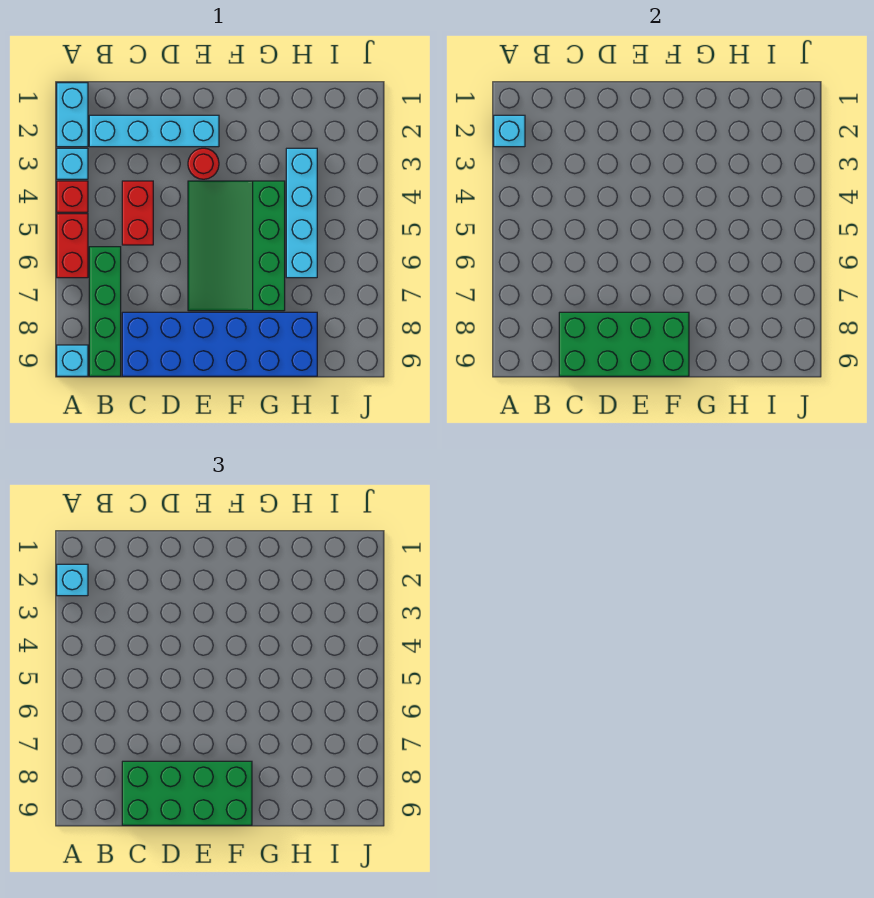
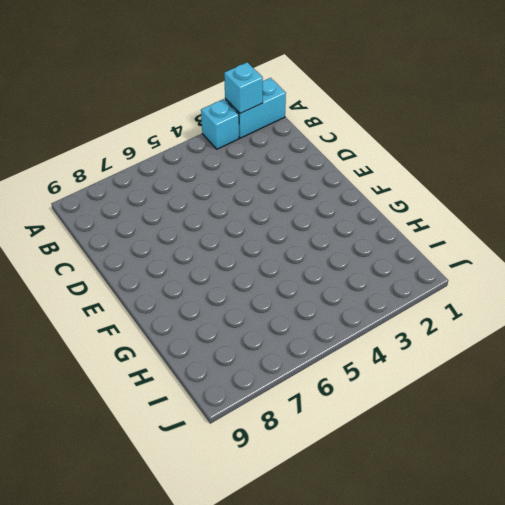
none -> red brick A4 level 1
none -> red brick A5:A6 level 1
none -> cyan brick A9 level 1

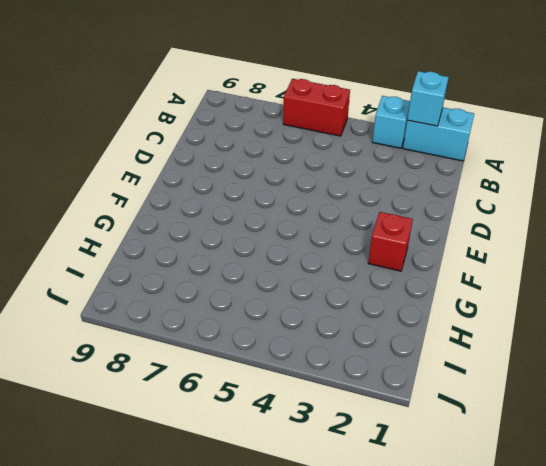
red brick F2 level 1 -> red brick A4 level 1
none -> cyan brick A9 level 1
none -> cyan brick B2:E2 level 1
none -> green brick B6:B9 level 1

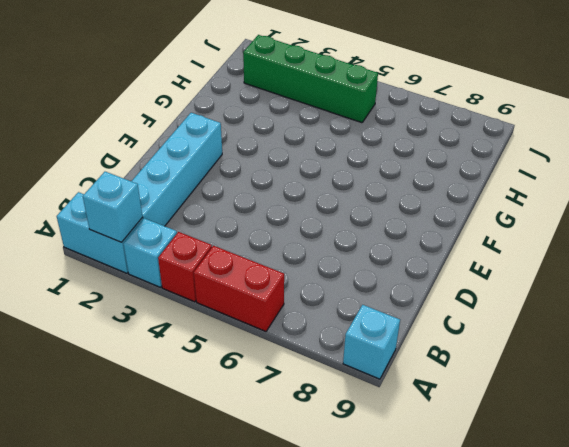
green brick I2:I5 level 1 -> green brick B6:B9 level 1
none -> red brick C4:C5 level 1
none -> blue brick C8:H9 level 1
none -> red round brick E3 level 1

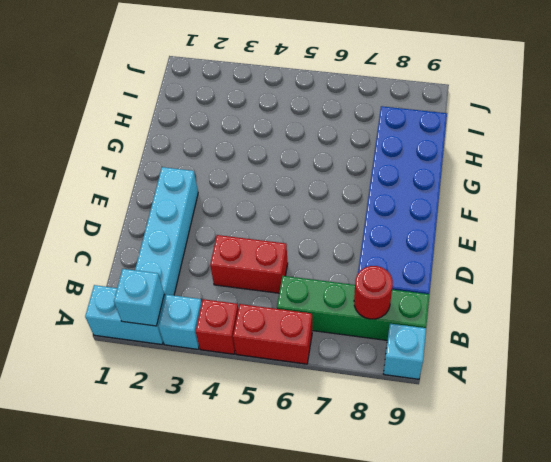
red round brick B8 level 2 -> red round brick E3 level 1
none -> green slope E4:G7 level 1 top G
none -> cyan brick H3:H6 level 1
none -> green brick C8:F9 level 2

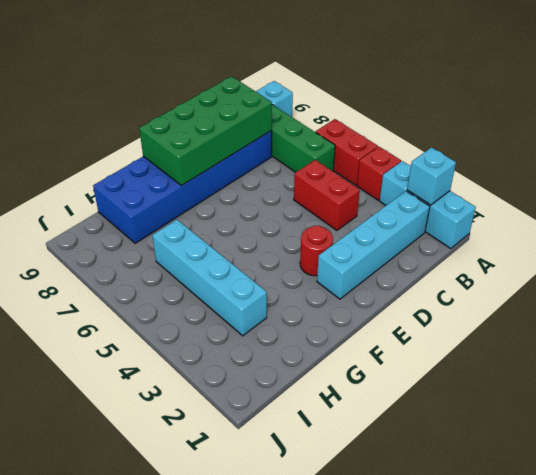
none -> green slope E4:G7 level 1 top G
none -> cyan brick A2 level 3
none -> green brick C8:F9 level 3

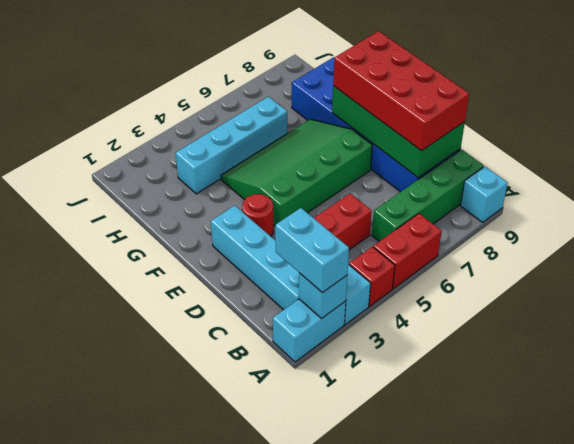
cyan brick A2:B2 level 3 -> cyan brick A2 level 3
red brick C8:F9 level 3 -> green brick C8:F9 level 3
green slope E4:G7 level 1 top E -> green slope E4:G7 level 1 top G

